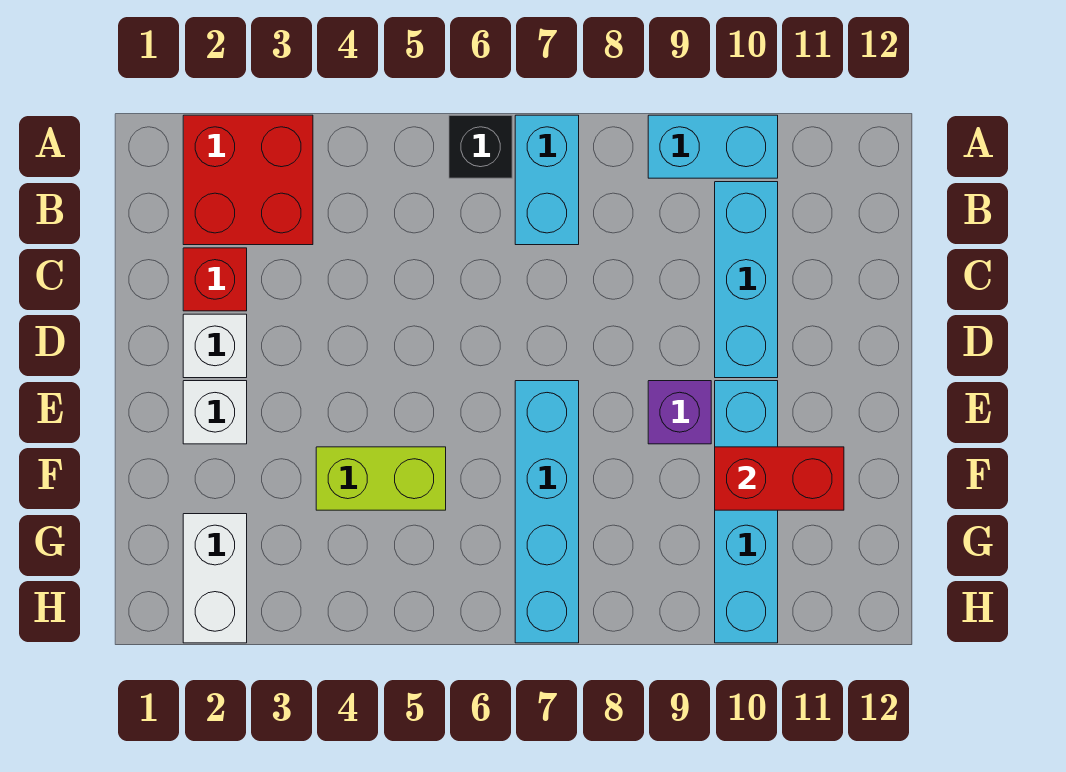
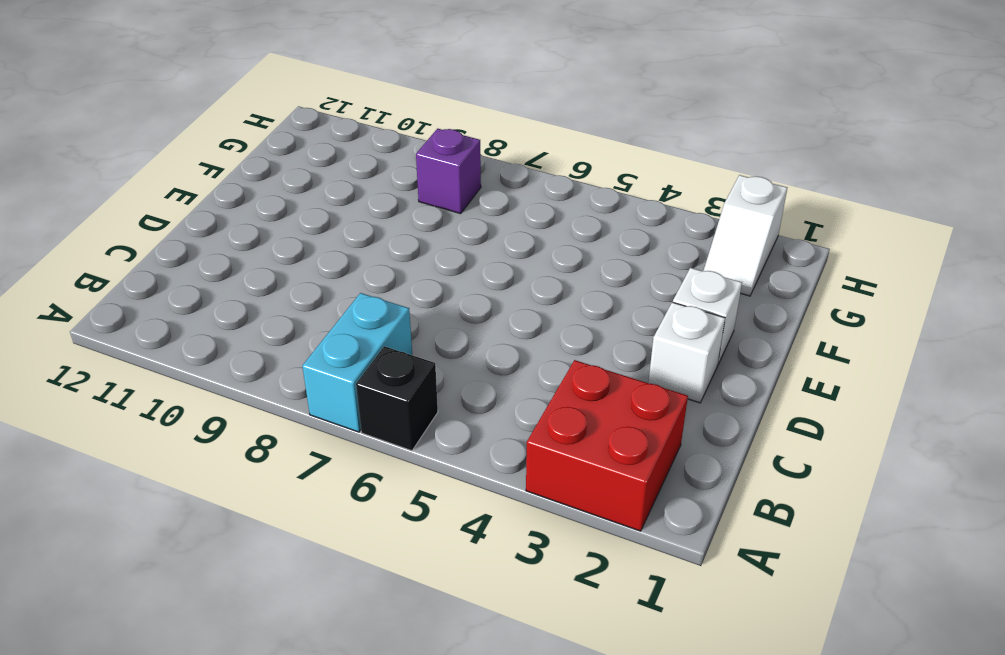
white slope G2:H2 level 1 top H -> white brick G2:H2 level 1
purple brick G8 level 1 -> purple brick E9 level 1
none -> cyan brick A9:A10 level 1
none -> cyan brick B10:D10 level 1
none -> red brick C2 level 1

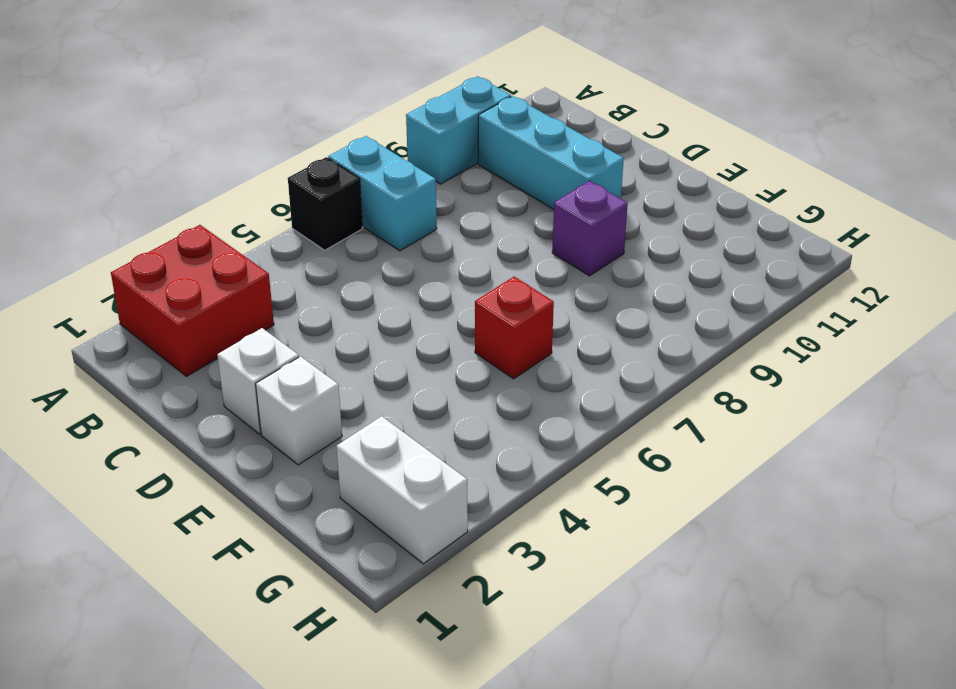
red brick F6 level 1 -> red brick C2 level 1
none -> cyan brick E7:H7 level 1
none -> cyan brick E10:H10 level 1
none -> lime brick F4:F5 level 1

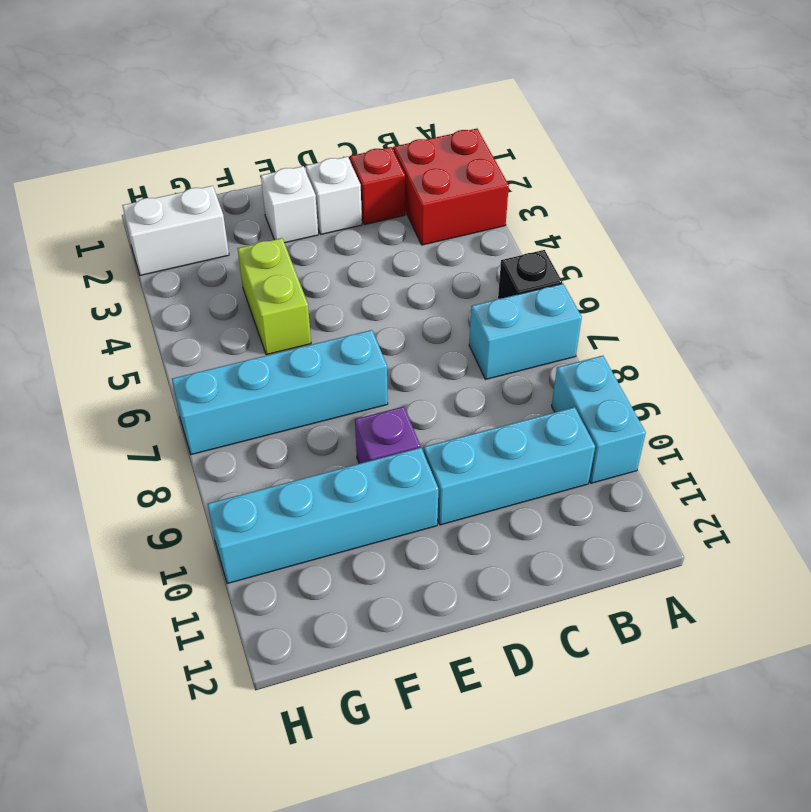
none -> red brick F10:F11 level 2

